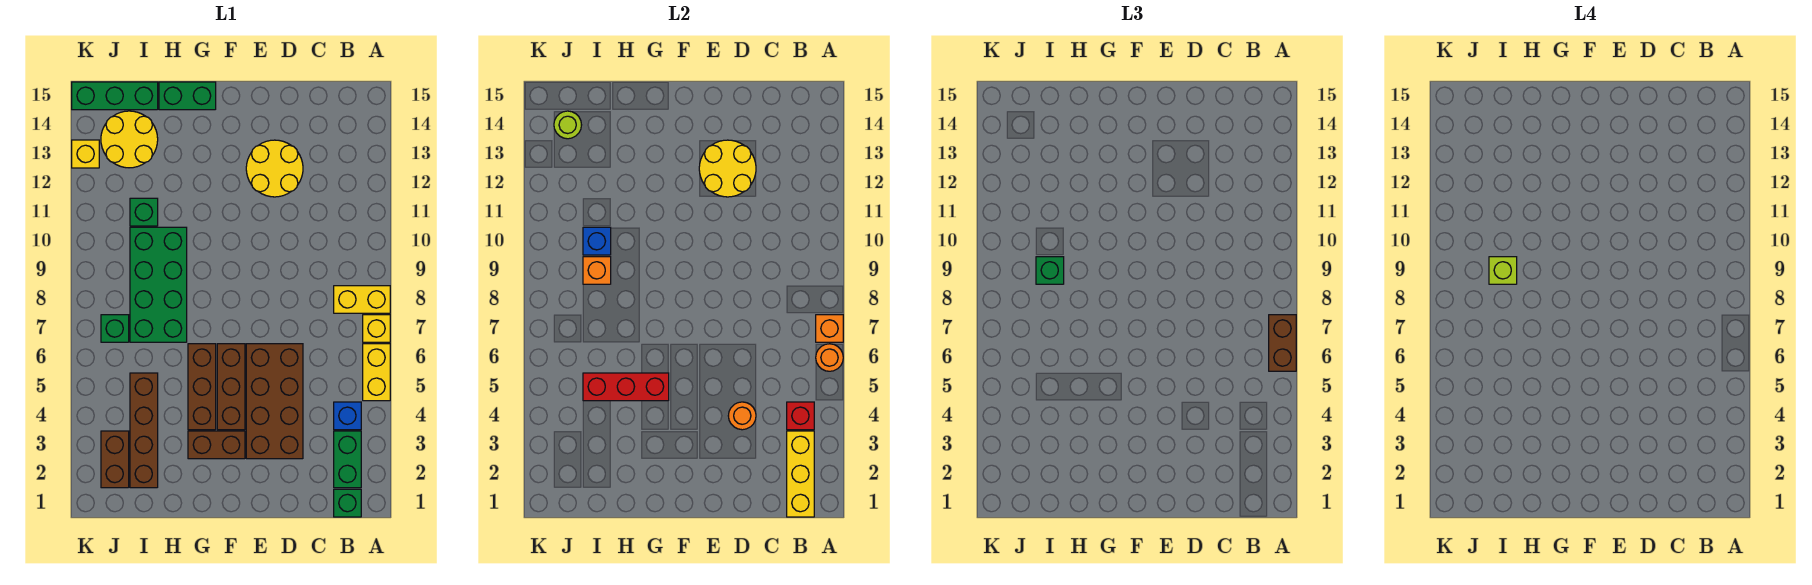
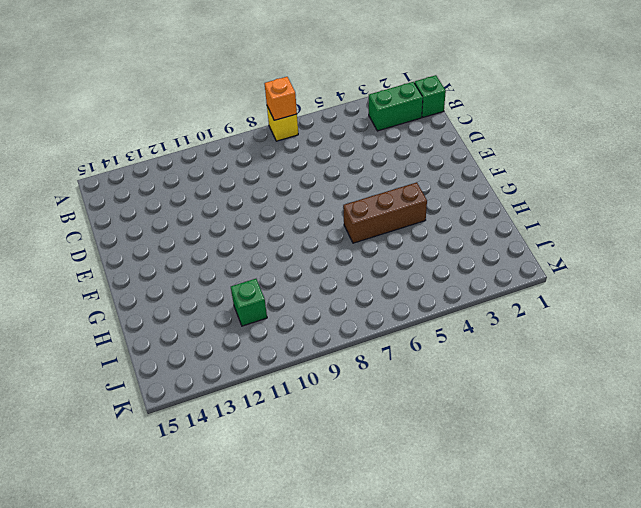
none -> yellow brick A5:A6 level 1
none -> yellow brick A8:B8 level 1
none -> blue brick B4 level 1
none -> brown brick D3:E6 level 1

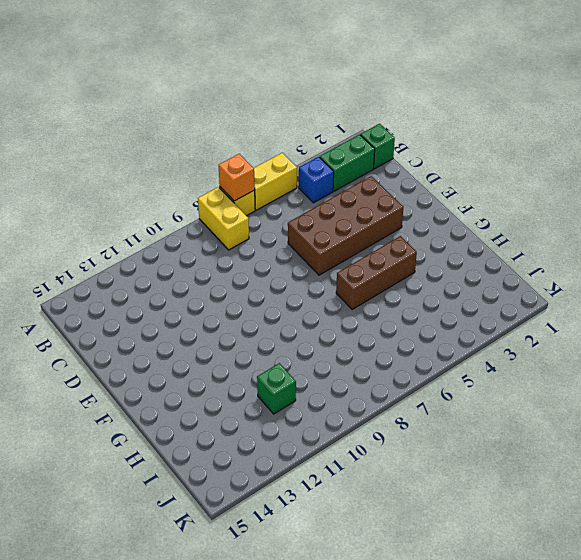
none -> yellow round brick D12:E13 level 1
none -> brown brick F3:G3 level 1
none -> brown brick F4:F6 level 1
none -> green brick G15:H15 level 1

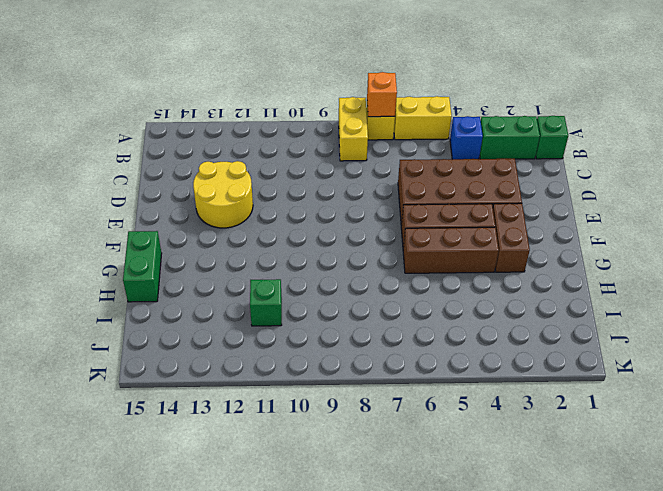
none -> green brick H7:I10 level 1
none -> brown brick I2:I5 level 1
none -> yellow round brick I13:J14 level 1
none -> green brick I15:K15 level 1

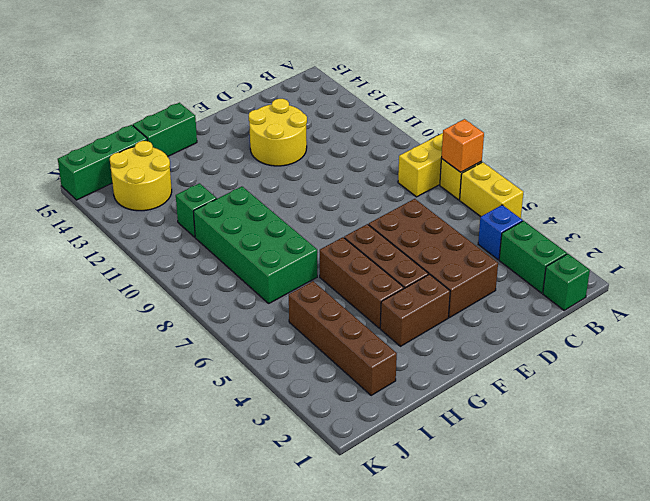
none -> brown brick J2:J3 level 1
none -> green brick J7 level 1
none -> yellow brick K13 level 1
none -> orange round brick A6 level 2

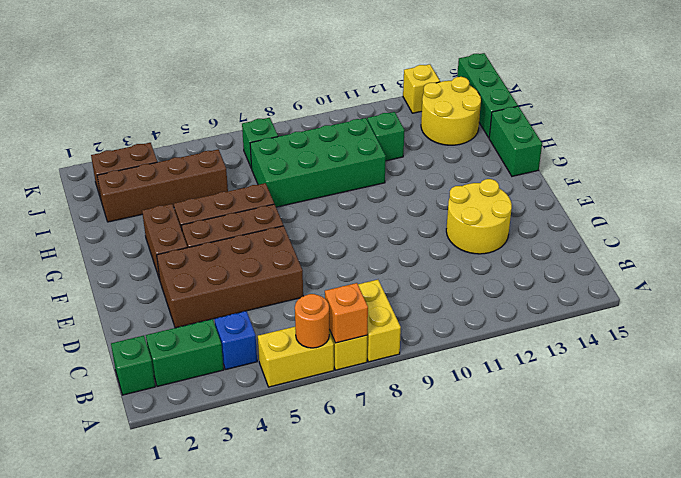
none -> yellow brick B1:B3 level 2
none -> red brick B4 level 2
none -> orange round brick D4 level 2
none -> yellow round brick D12:E13 level 2

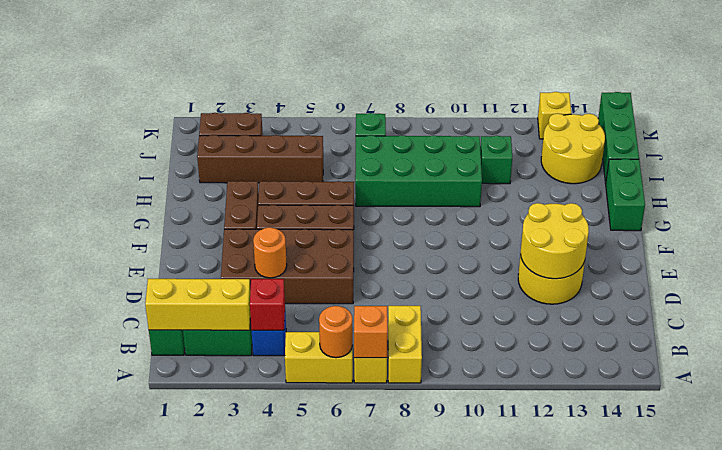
none -> red brick G5:I5 level 2
none -> orange brick I9 level 2
none -> blue brick I10 level 2
none -> lime round brick J14 level 2

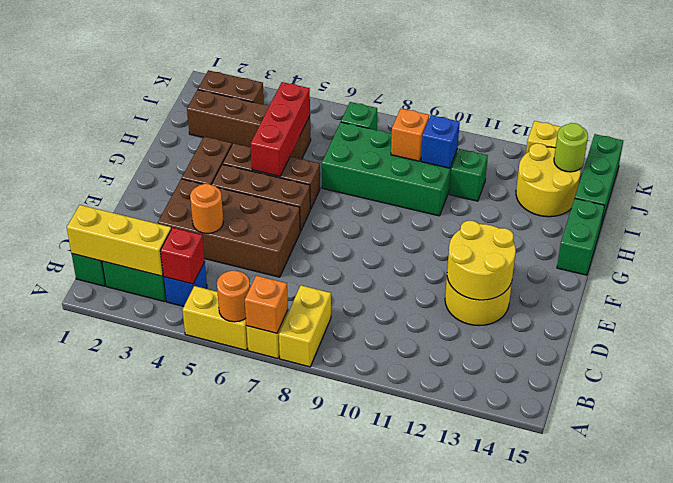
none -> brown brick A6:A7 level 3
none -> green brick I9 level 3
none -> lime brick I9 level 4

